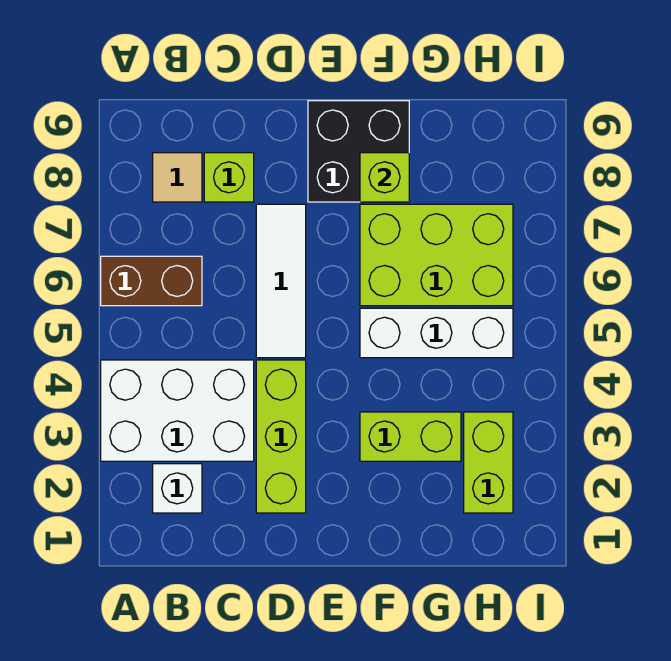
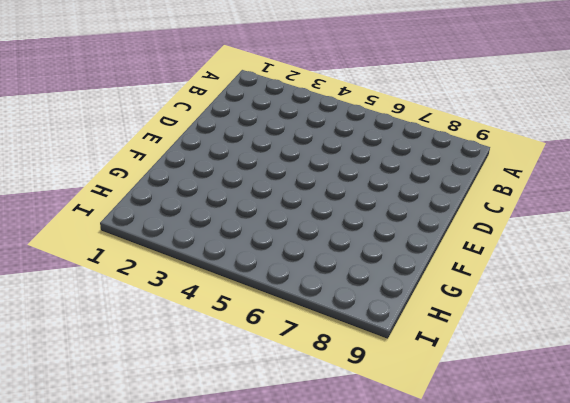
none -> white brick A3:C4 level 1
none -> brown brick A6:B6 level 1
none -> white brick B2 level 1

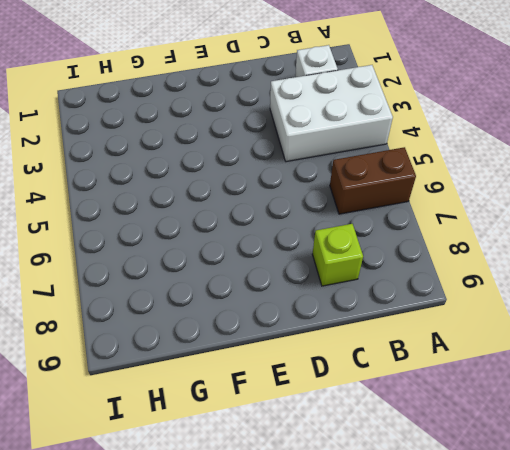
none -> tan tile B8 level 1
none -> lime brick D2:D4 level 1
none -> white tile D5:D7 level 1

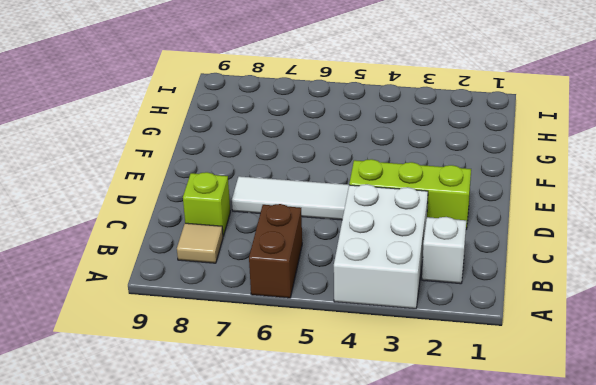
none -> black brick E8:F9 level 1
none -> lime brick F3:G3 level 1
none -> white brick F5:H5 level 1

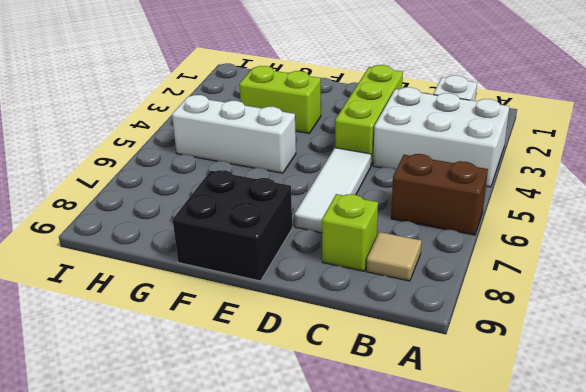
none -> lime brick F6:H7 level 1
none -> lime brick H2:H3 level 1
none -> lime brick F8 level 2

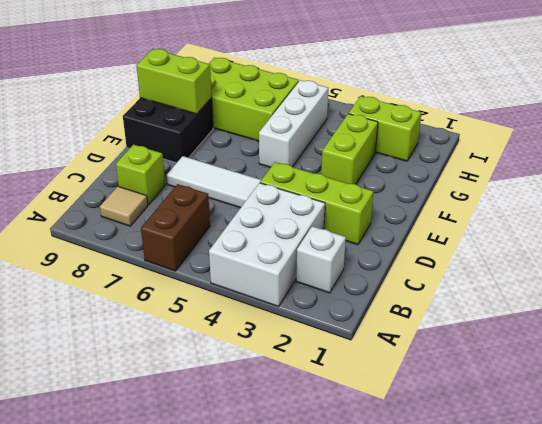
lime brick F8:F9 level 2 -> lime brick F8 level 2
lime brick G6:H8 level 1 -> lime brick F6:H7 level 1

